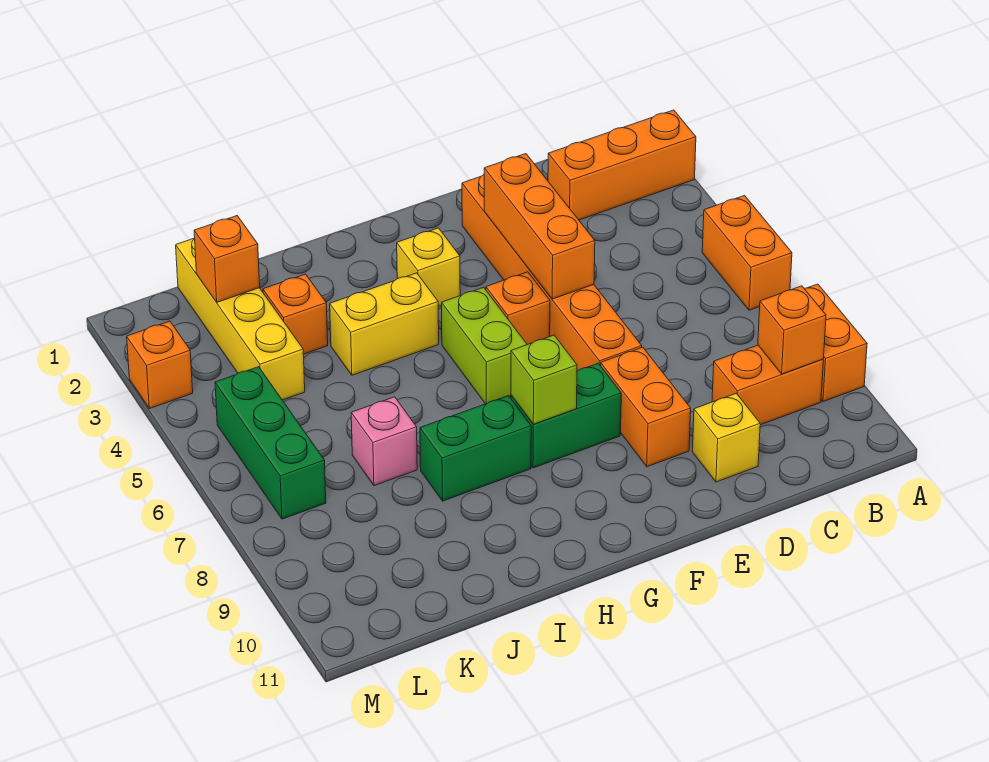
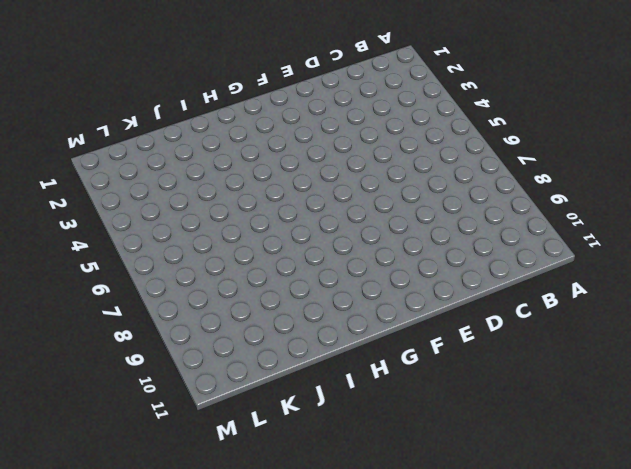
none -> orange brick A2:C2 level 1
none -> orange brick A5:A6 level 1
none -> orange brick A8:A9 level 1

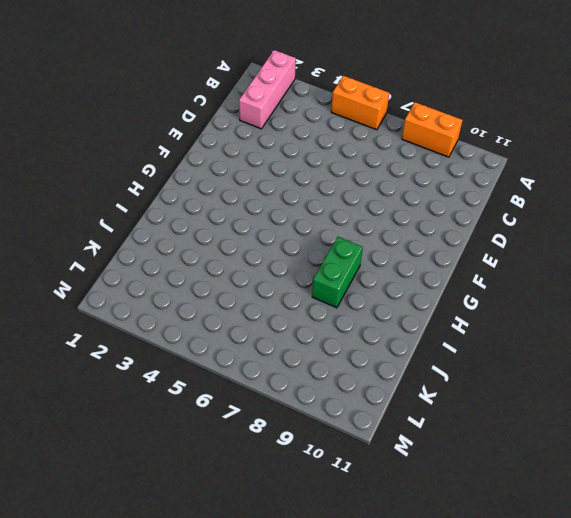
pink brick A2:C2 level 1 -> orange brick A2:C2 level 1
none -> orange brick B9:C9 level 1
none -> yellow brick D10 level 1
none -> orange brick E2:E7 level 1

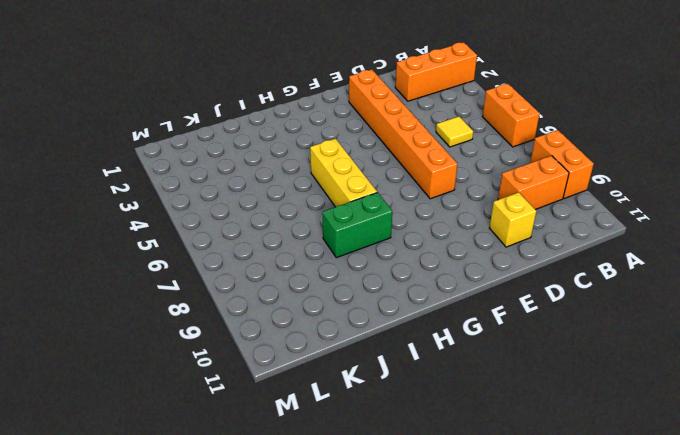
yellow tile C5 level 1 -> none
yellow brick H5:H7 level 1 -> none
none -> orange brick E8:E9 level 1
none -> orange brick F5 level 1
none -> green brick F8:G8 level 1

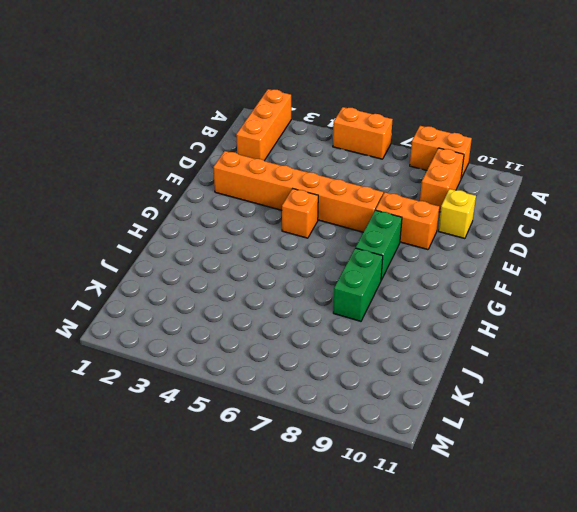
none -> yellow brick G3 level 1
none -> lime brick G5:G6 level 1
none -> yellow brick H4:I4 level 1

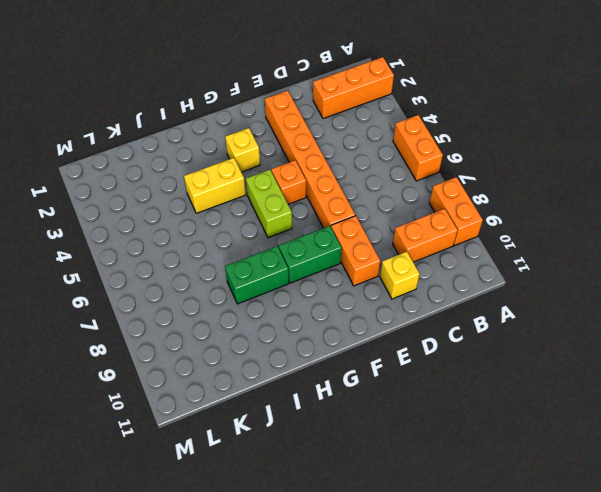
none -> orange brick J3 level 1
none -> pink brick J7 level 1
none -> yellow brick K1:K4 level 1

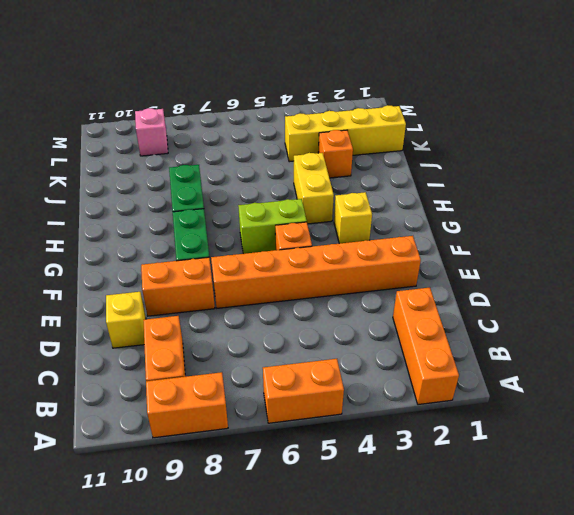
pink brick L9 level 1 -> pink brick J7 level 1
none -> green brick L5:L7 level 1
none -> orange brick M3 level 1
none -> orange brick B9 level 2

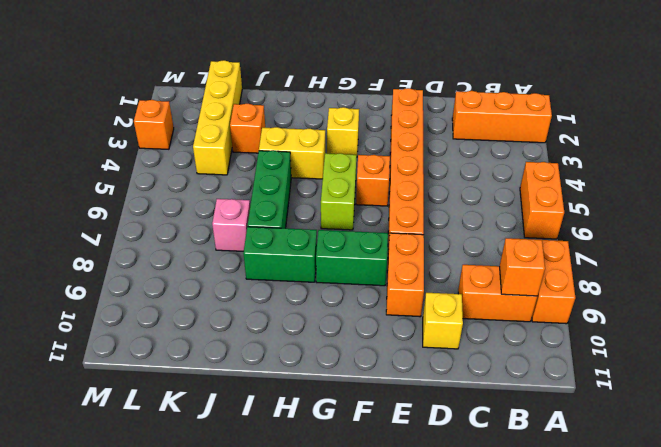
green brick I5:I7 level 1 -> green brick L5:L7 level 1
none -> orange brick E3:E5 level 2
none -> lime brick G8 level 2
none -> orange brick K2 level 2

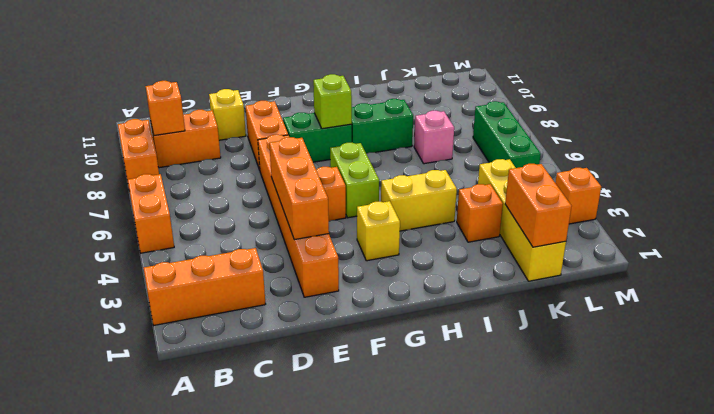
orange brick K1:K2 level 2 -> orange brick K2 level 2

